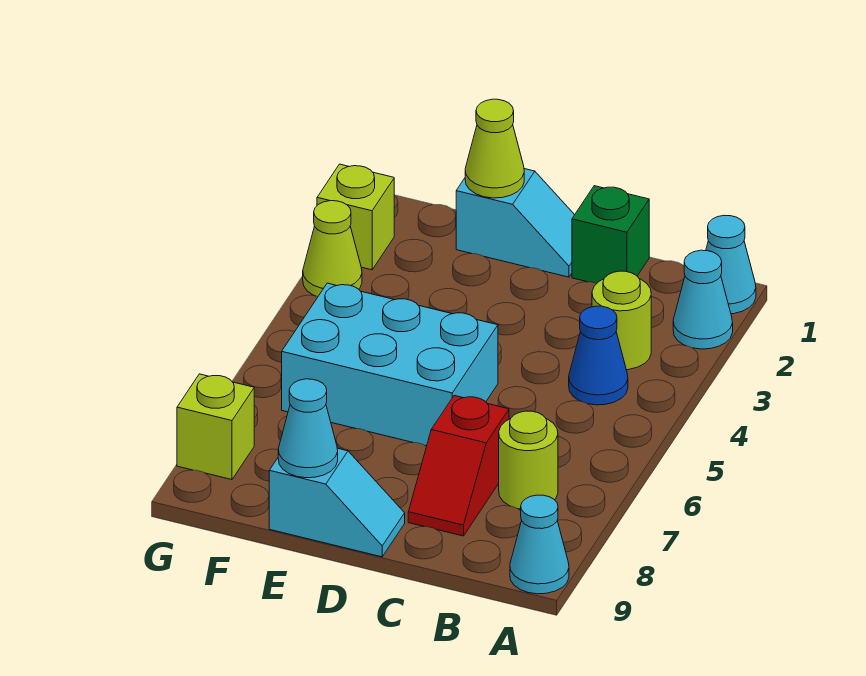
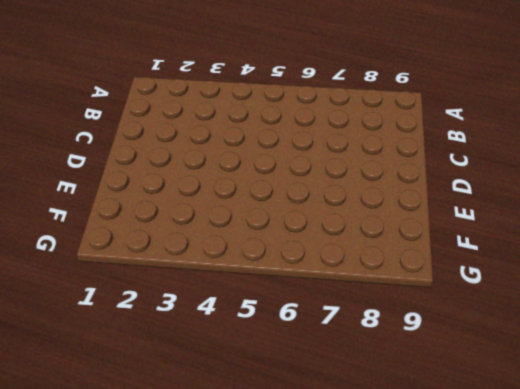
none -> cyan cone A1 level 1
none -> cyan cone A2 level 1
none -> cyan cone A9 level 1

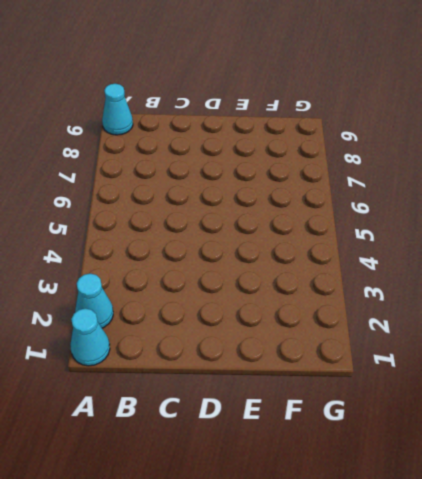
none -> lime round brick B3 level 1
none -> blue cone B4 level 1
none -> lime round brick B7 level 1

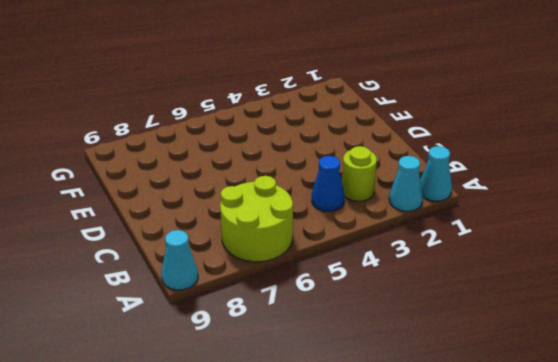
lime round brick A6:B7 level 1 -> lime round brick B7 level 1
none -> green brick C1 level 1
none -> red slope C7:C8 level 1 top 7
none -> cyan slope D1:E1 level 1 top E

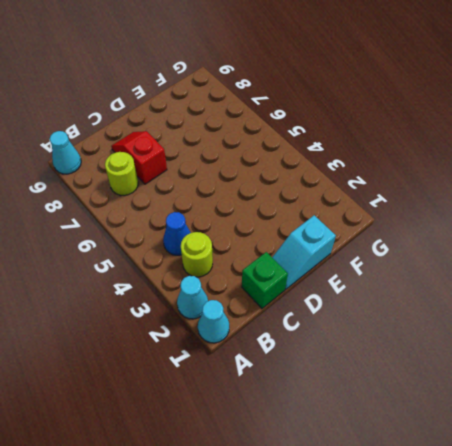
none -> cyan brick D5:F6 level 1
none -> cyan slope D9:E9 level 1 top E
none -> lime brick G2 level 1

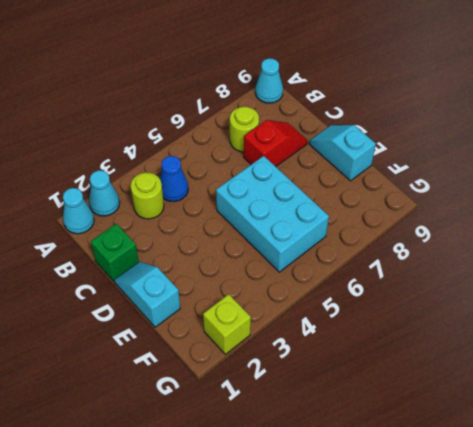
none -> lime cone G3 level 1
none -> lime brick G8 level 1
none -> lime cone E1 level 2

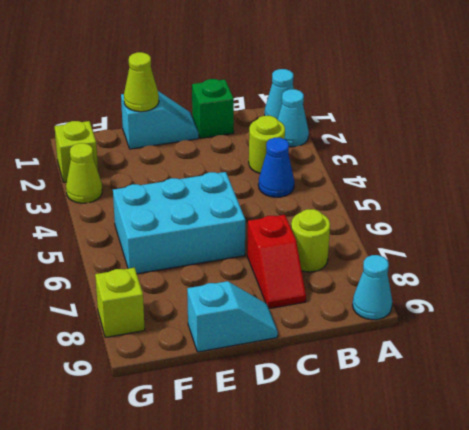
none -> cyan cone E9 level 2

